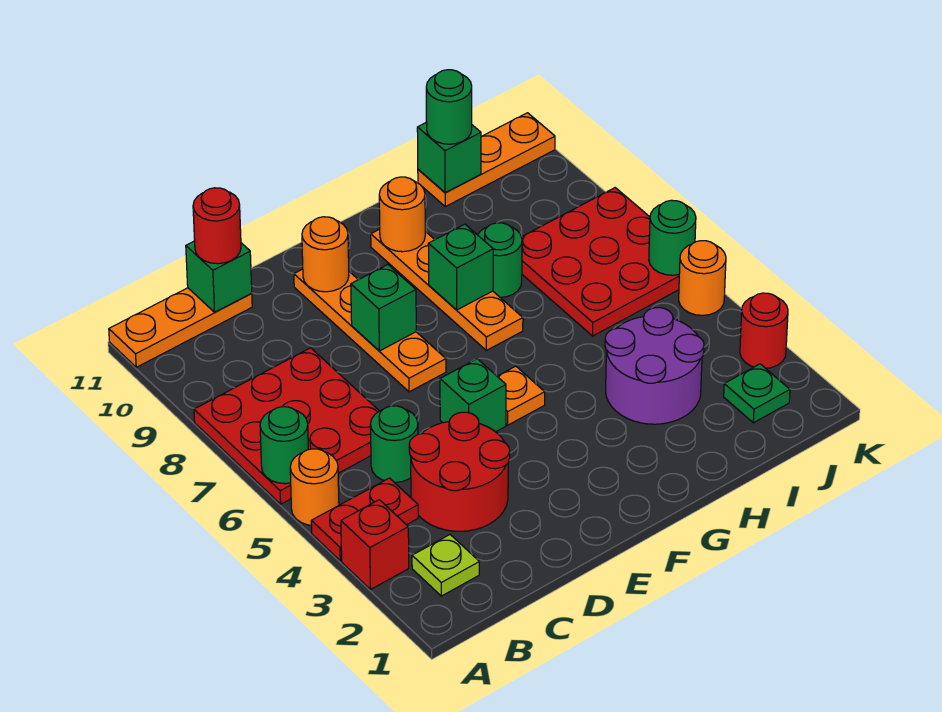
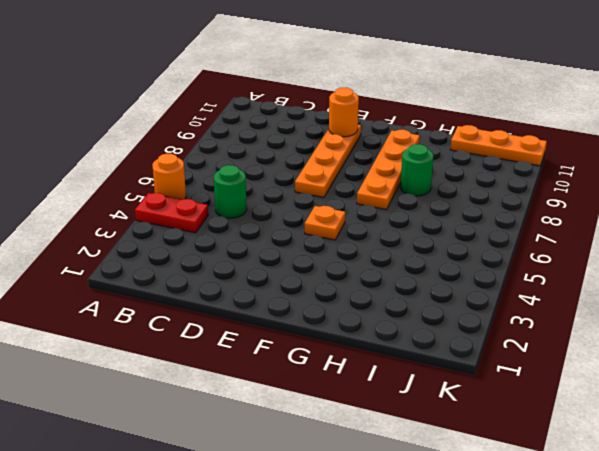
none -> red brick A3 level 1
none -> red plate A6:C8 level 1
none -> orange plate A11:C11 level 1

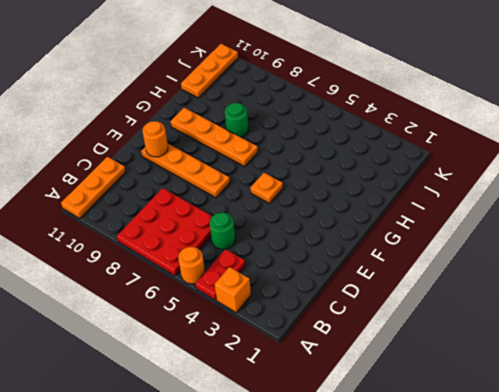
orange brick A3 level 1 -> red brick A3 level 1
none -> lime plate B2 level 1
none -> red round brick C3:D4 level 1
none -> green brick E5 level 1

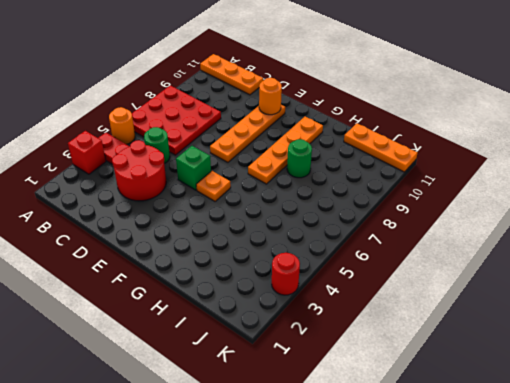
none -> lime plate B2 level 1
none -> purple round brick H3:I4 level 1
none -> red plate I6:K8 level 1

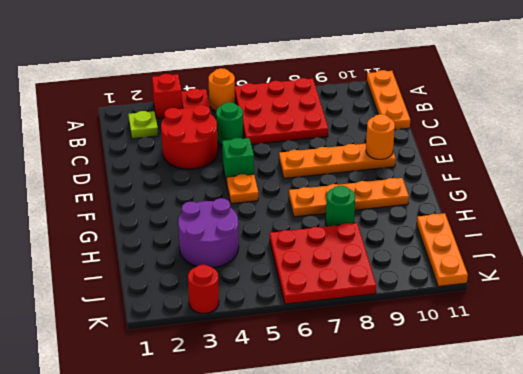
none -> green plate J2 level 1
none -> orange round brick K5 level 1
none -> green round brick A6 level 2

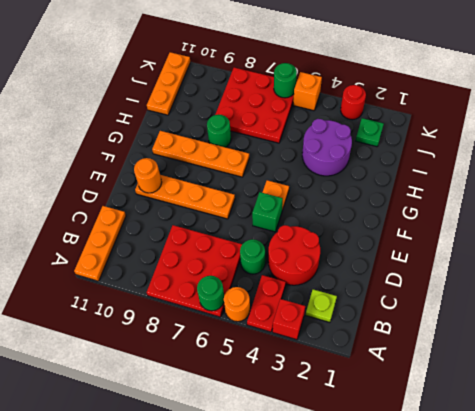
orange brick K5 level 1 -> orange round brick K5 level 1
none -> green brick C11 level 2
none -> green brick E8 level 2
none -> green brick G8 level 2

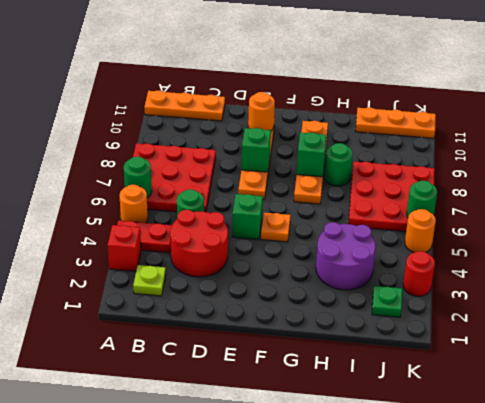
none -> green brick C11 level 2
none -> orange round brick G10 level 2
none -> green brick I11 level 2

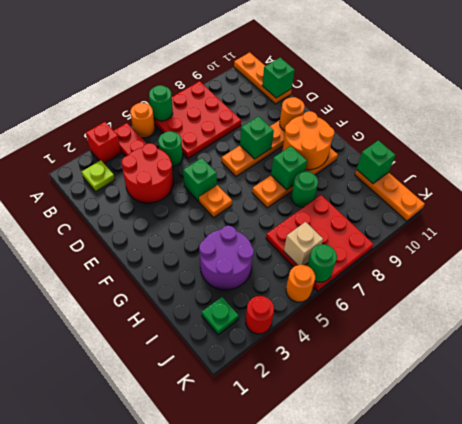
orange round brick F9:G10 level 2 -> orange round brick G10 level 2
tan brick J6 level 2 -> none
none -> red round brick C11 level 3
none -> green round brick I11 level 3

